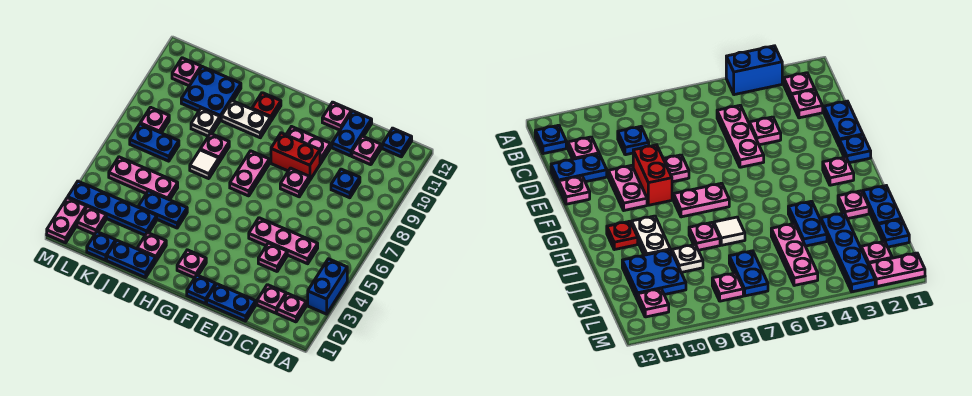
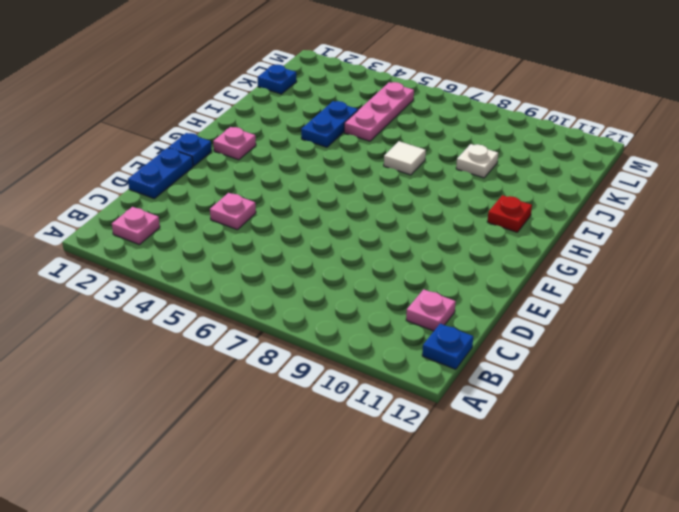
none -> blue brick A3:A4 level 1
none -> pink plate C2 level 1
none -> pink plate C5:E5 level 1
none -> blue plate C9 level 1

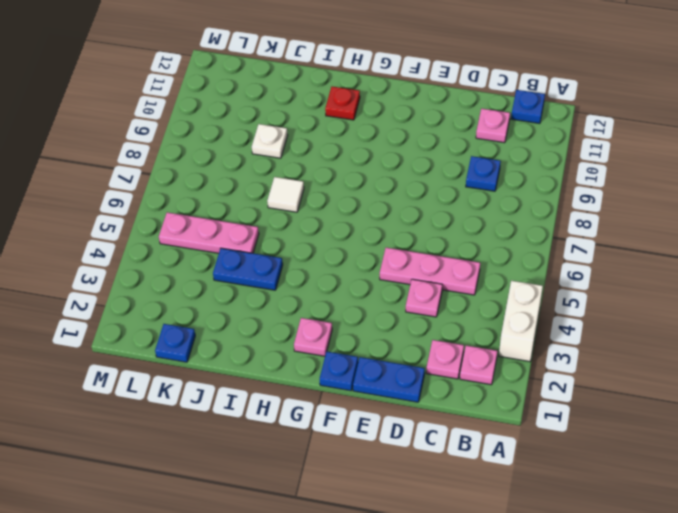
white brick A3:A4 level 1 -> blue brick A3:A4 level 1
none -> blue plate D11:D12 level 1
none -> pink plate E8 level 1
none -> red brick E9:F9 level 1
none -> pink plate E10:F10 level 1

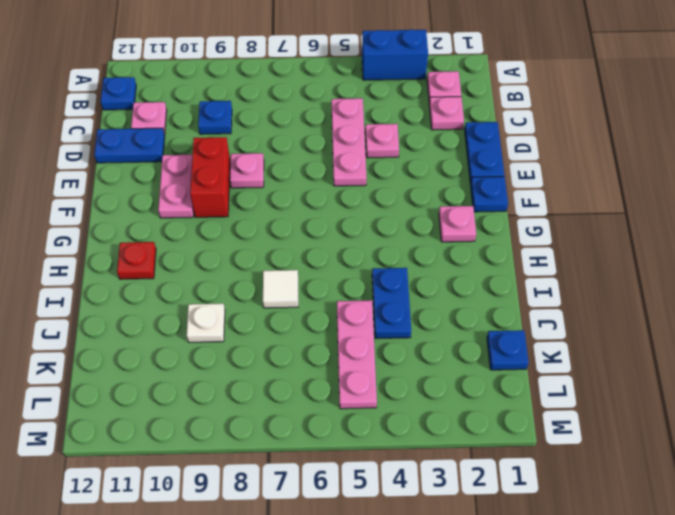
none -> pink plate E12 level 1
none -> pink plate G7:G8 level 1
none -> white plate H10:I10 level 1
none -> blue plate I1:J1 level 1

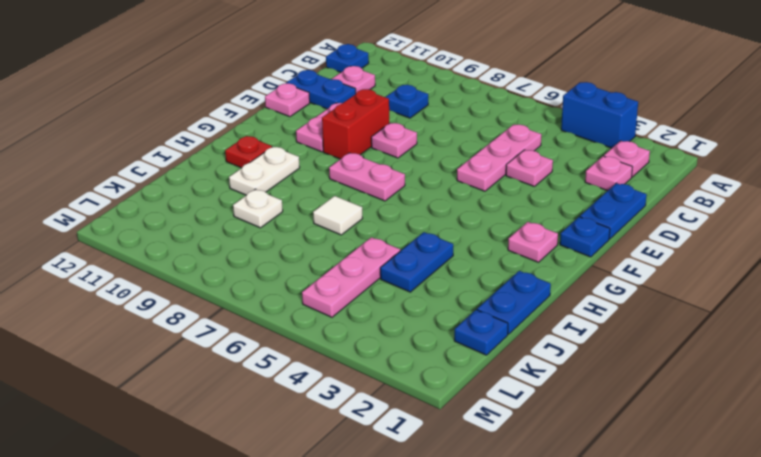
none -> pink plate I2 level 1
none -> pink plate I8 level 1
none -> blue plate J3:M3 level 1
none -> blue plate J10:K11 level 1

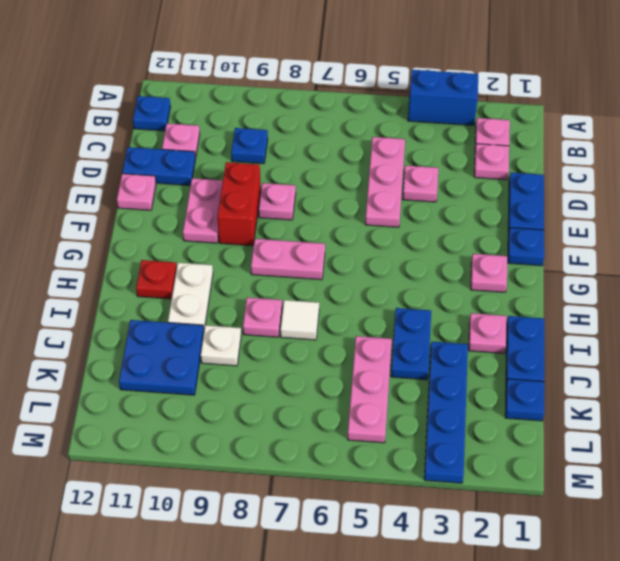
none -> blue plate K7:L7 level 1
none -> pink plate L2 level 1
none -> pink plate L8 level 1
none -> pink plate L11 level 1

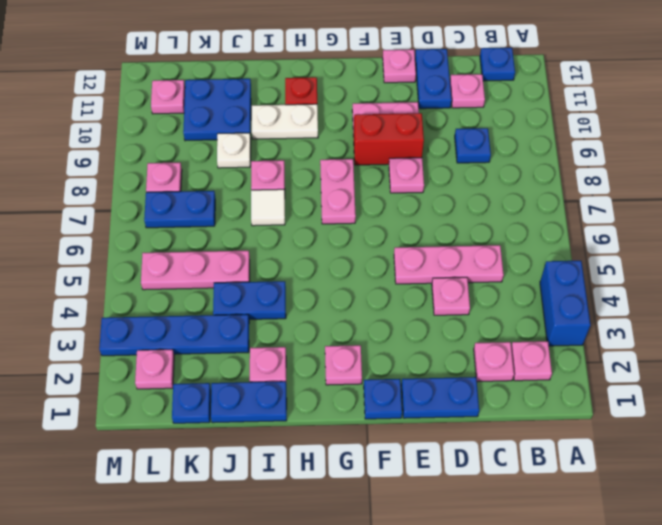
none -> pink plate M1:M2 level 1

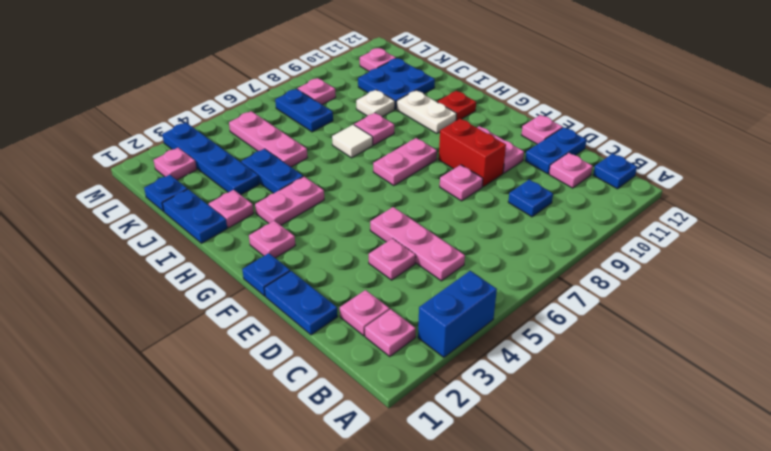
pink plate H3:H4 level 1 -> pink plate M1:M2 level 1

